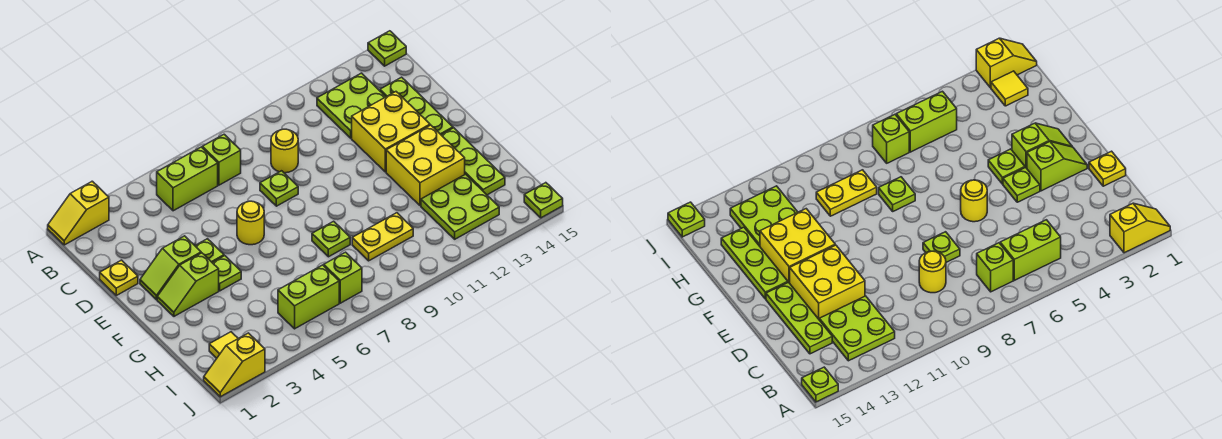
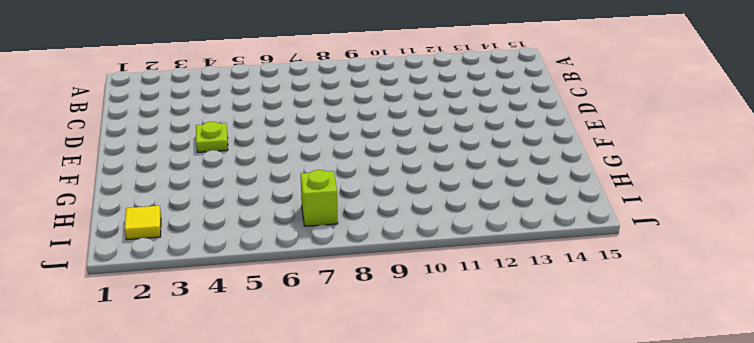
none -> yellow slope A1:A2 level 1 top 2
none -> lime plate A15 level 1
none -> lime brick B5:B6 level 1

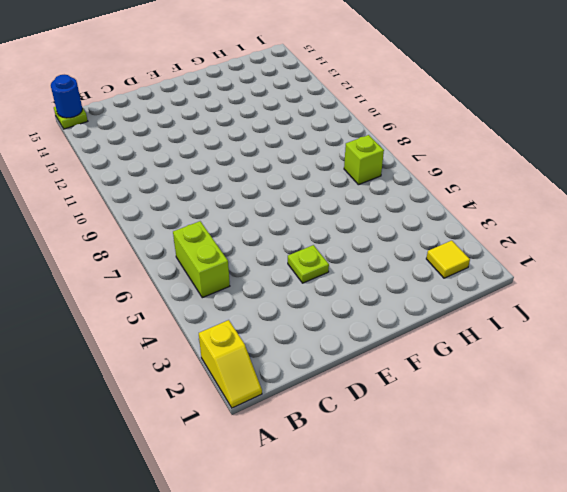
blue round brick A15 level 2 -> none
none -> lime brick B7 level 1
none -> lime plate B12:C13 level 1
none -> yellow round brick C9 level 1

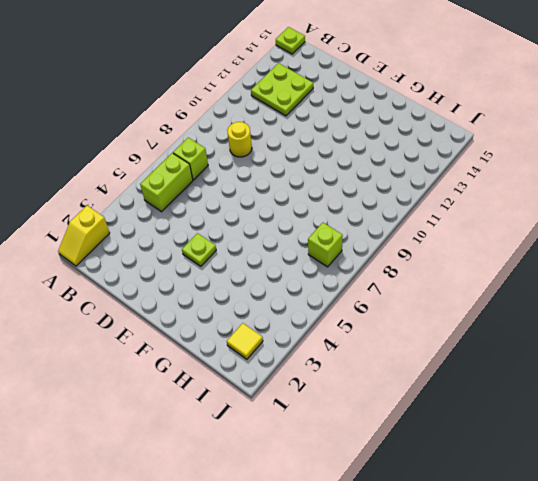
none -> lime plate C14:E14 level 1
none -> yellow plate D1 level 1
none -> lime plate D8 level 1

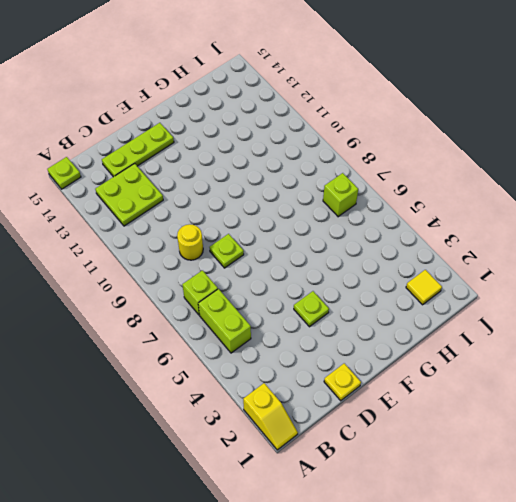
none -> yellow brick D12:E13 level 1
none -> lime slope E2:E3 level 1 top 3
none -> yellow round brick E6 level 1

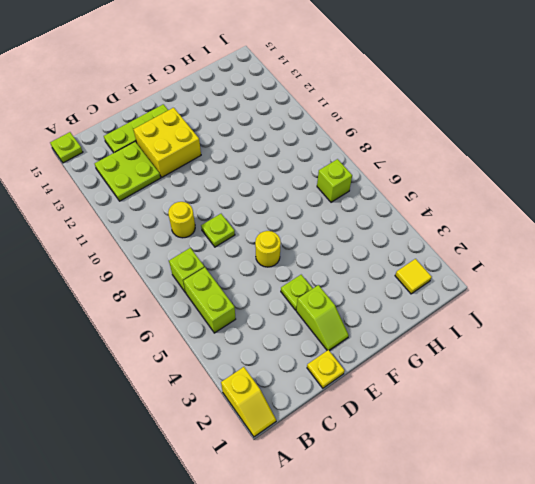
none -> lime slope F2:F3 level 1 top 3
none -> lime plate F4 level 1
none -> yellow brick F12:G13 level 1

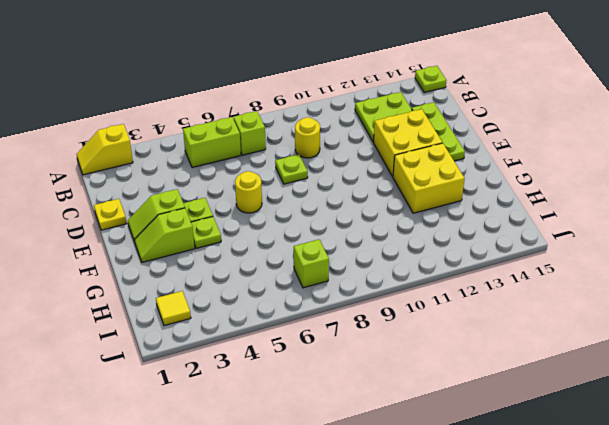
none -> lime plate F14:H14 level 1
none -> lime plate G8 level 1
none -> yellow plate H9:H10 level 1

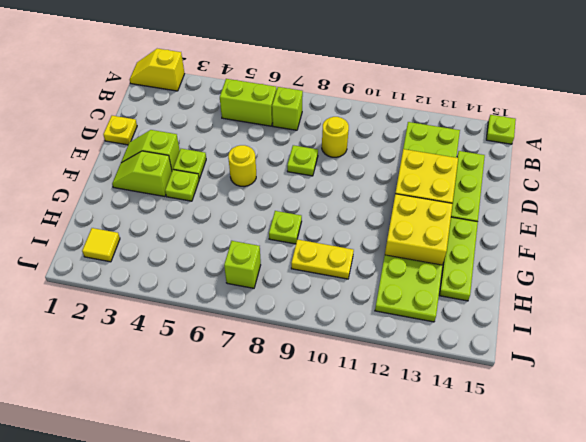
none -> lime brick I5:I6 level 1
none -> yellow slope J1:J2 level 1 top 2
none -> lime plate J15 level 1

